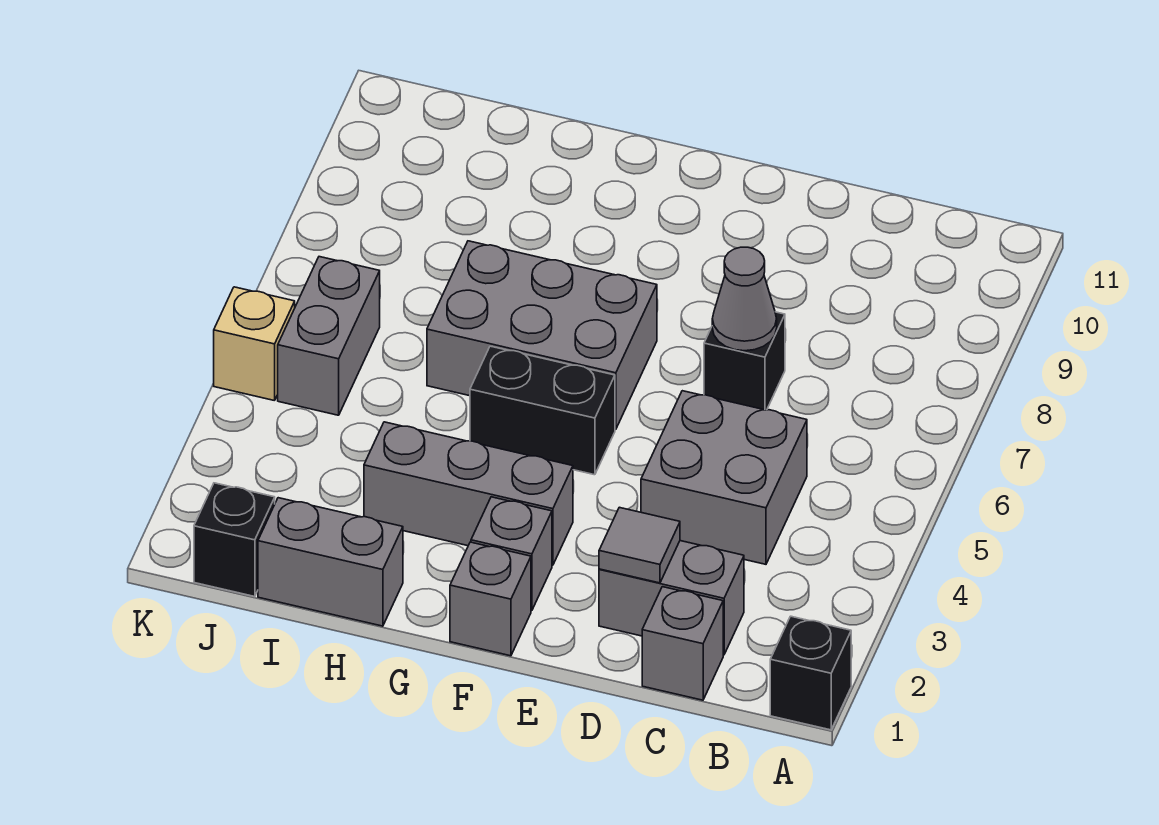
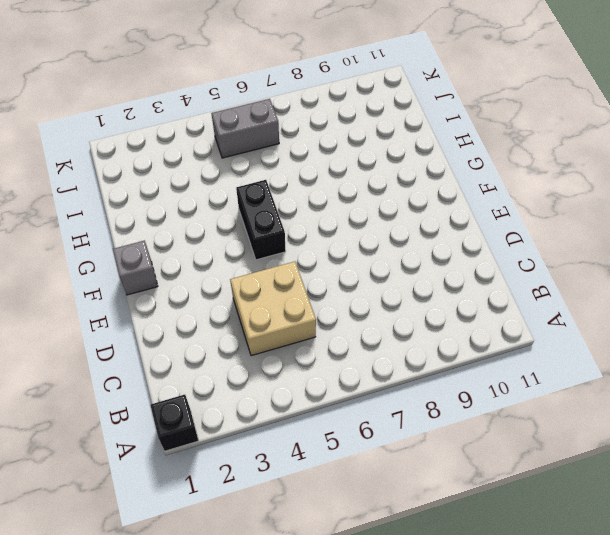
tan brick C4:D5 level 1 -> grey brick C4:D5 level 1
none -> grey brick C1 level 1
none -> grey brick C2:D2 level 1
none -> black brick D7 level 1

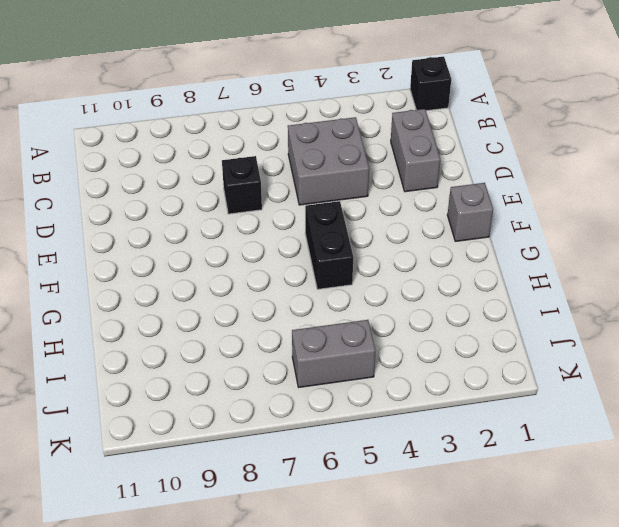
none -> grey brick C1 level 1
none -> grey brick F2 level 1
none -> grey brick F3:H3 level 1

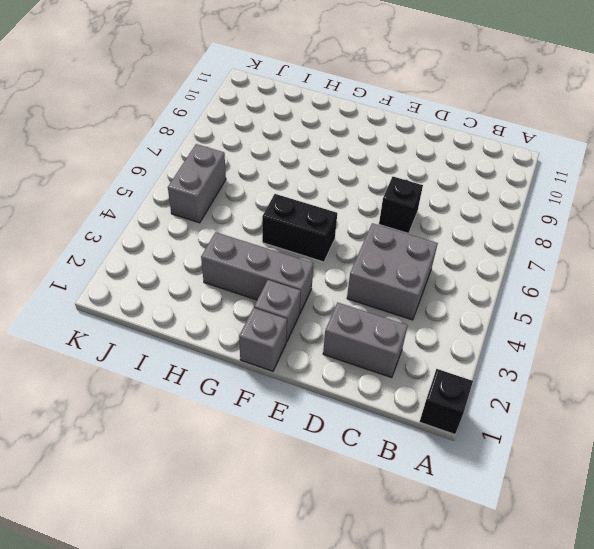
none -> grey brick C1 level 1
none -> grey brick F6:H7 level 1
none -> grey brick H1:I1 level 1

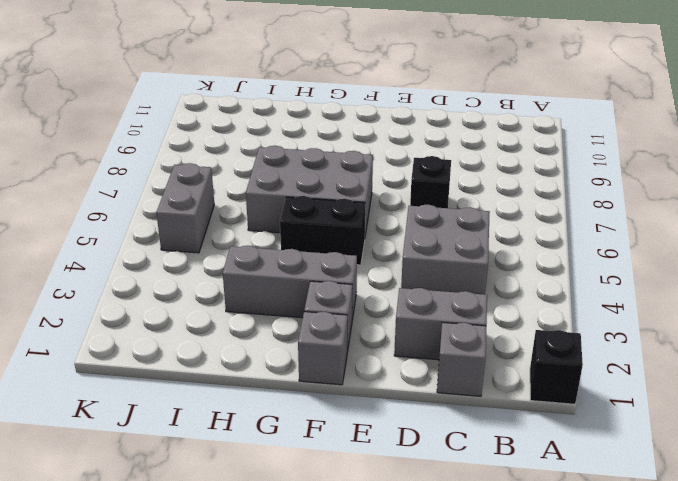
none -> grey brick H1:I1 level 1
none -> black brick J1 level 1
none -> tan brick K5 level 1

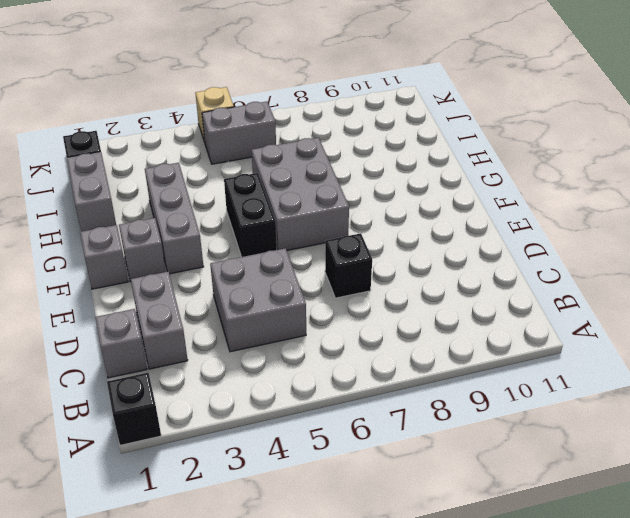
none -> grey tile D2 level 2
none -> grey cone D7 level 2

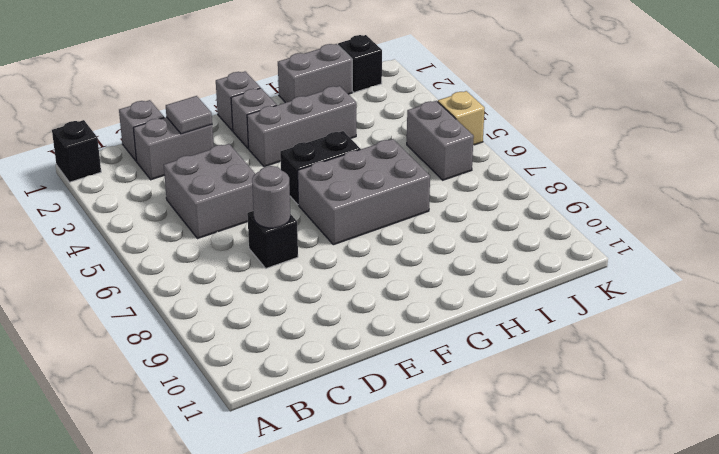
grey round brick D7 level 2 -> grey cone D7 level 2

